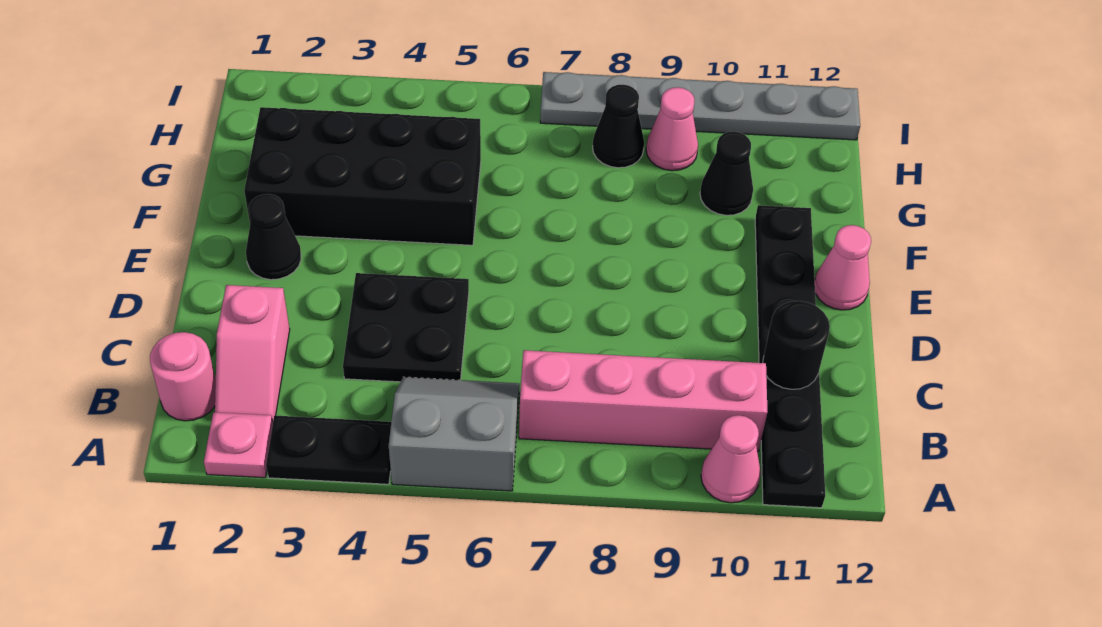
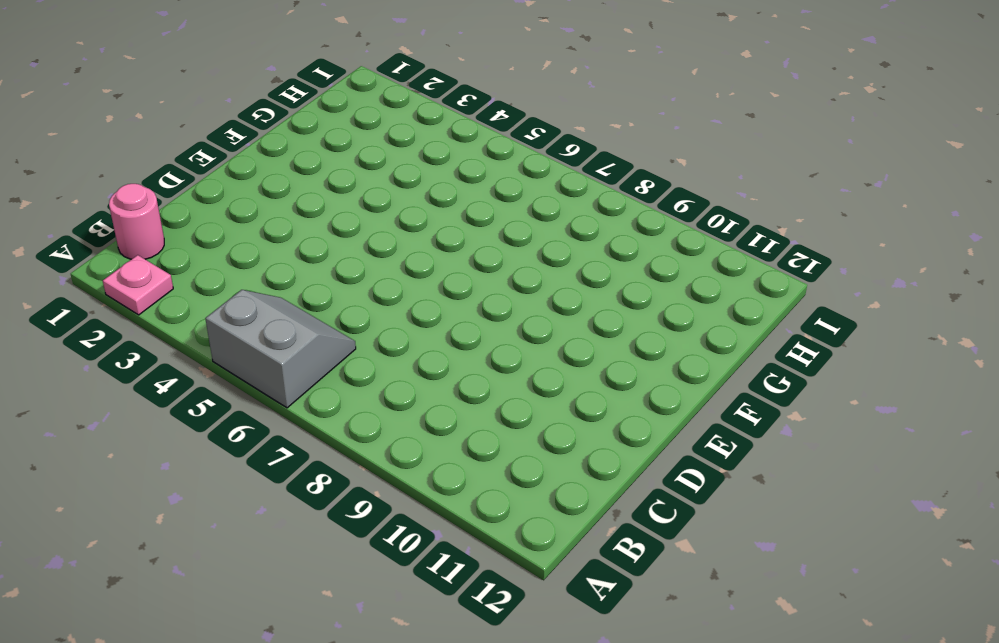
none -> black plate A3:A4 level 1
none -> pink cone A10 level 1
none -> black plate A11:F11 level 1

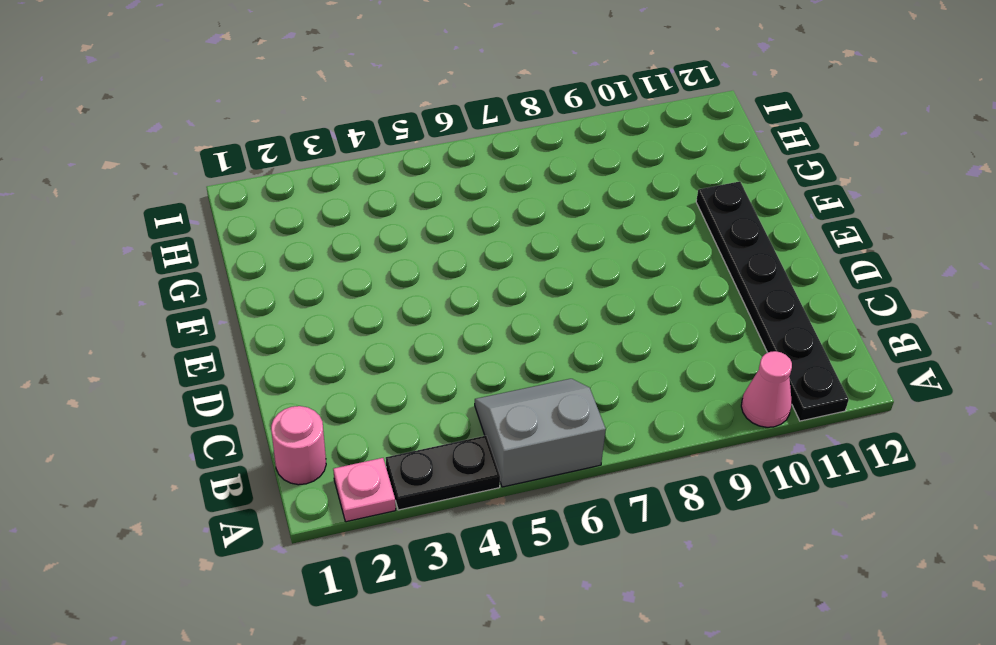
none -> pink slope B2:C2 level 1 top C
none -> pink brick B7:B10 level 1
none -> black plate C4:D5 level 1

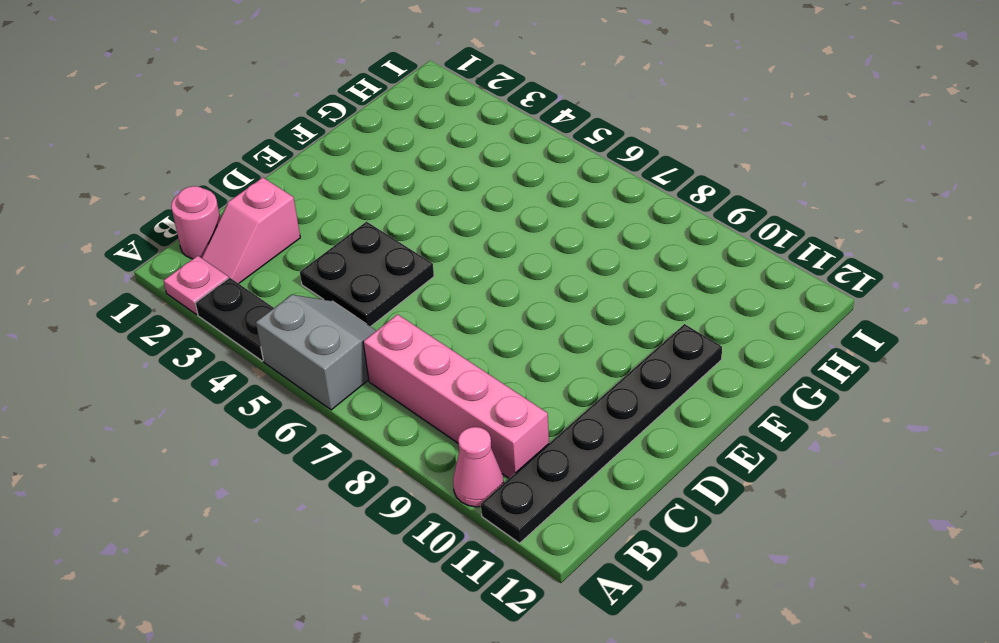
none -> black cone E2 level 1
none -> pink cone E12 level 1
none -> black brick F2:G5 level 1

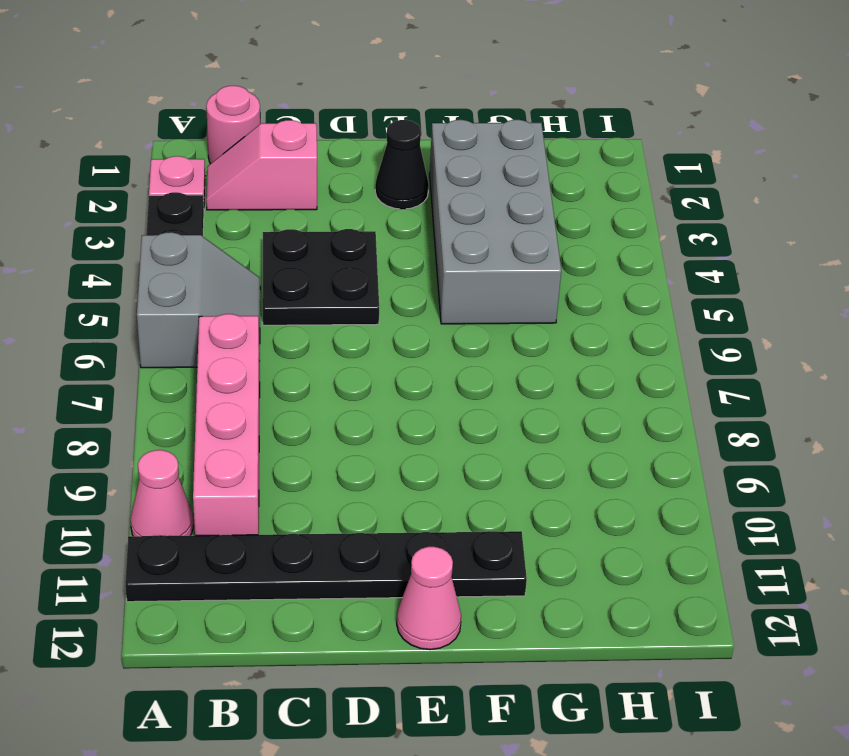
grey brick F2:G5 level 1 -> black brick F2:G5 level 1
none -> black cone G10 level 1
none -> black cone H8 level 1
none -> pink cone H9 level 1

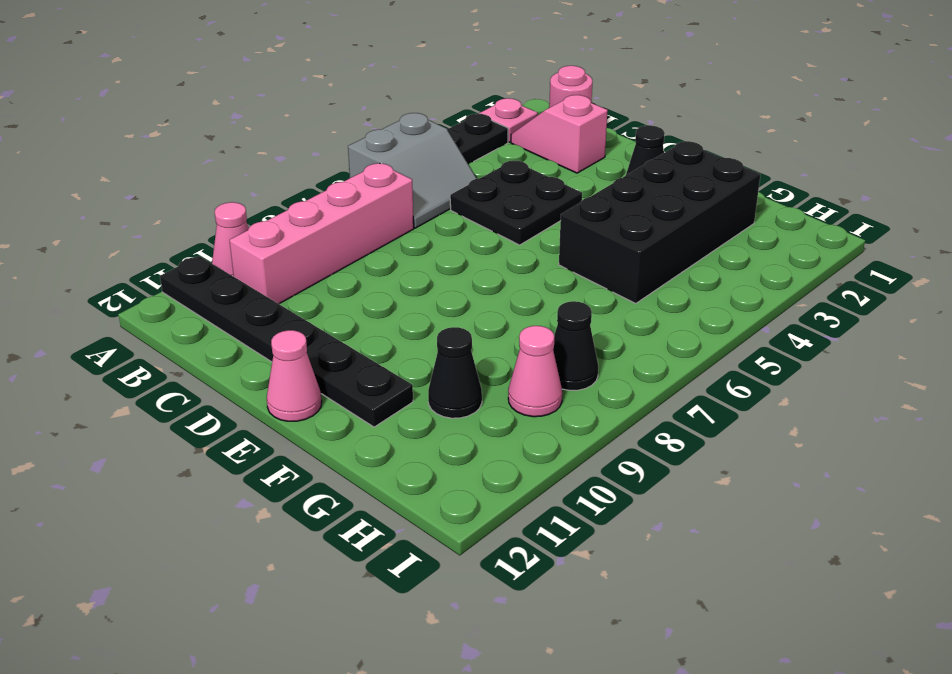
none -> grey plate I7:I12 level 1
none -> black round brick C11 level 2

